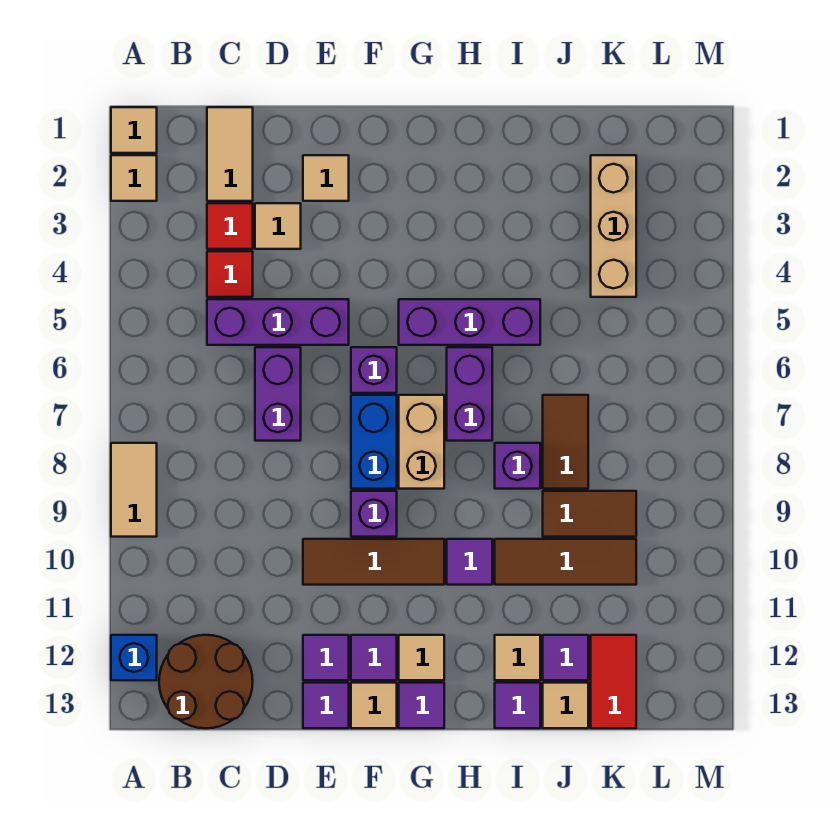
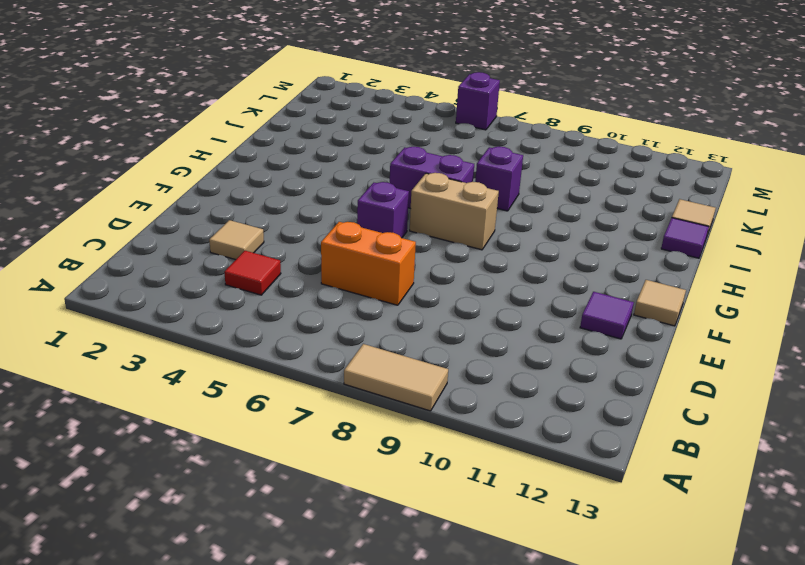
orange brick D6:D7 level 1 -> purple brick D6:D7 level 1
purple brick M6 level 1 -> purple brick F9 level 1
none -> tan tile A1 level 1
none -> tan tile A2 level 1
none -> blue brick A12 level 1
none -> brown round brick B12:C13 level 1

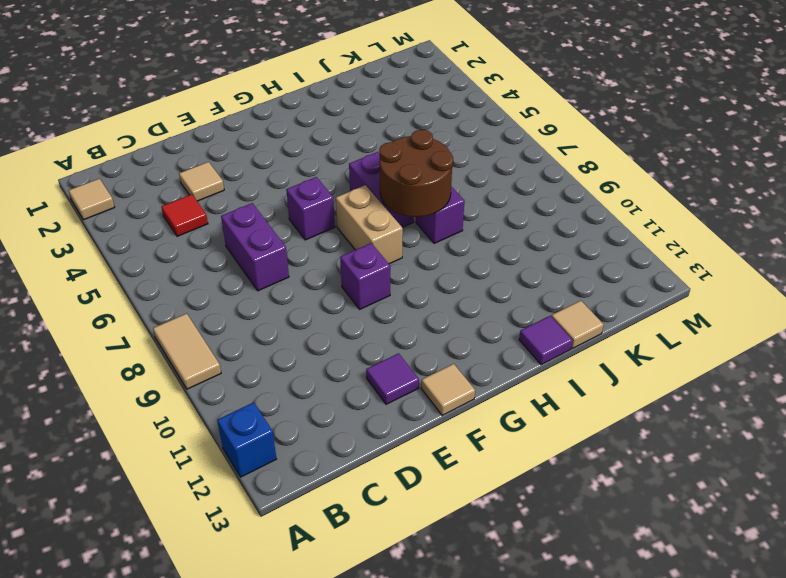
brown round brick H7:I8 level 2 -> brown round brick B12:C13 level 1
none -> tan tile A1 level 1
none -> tan tile C1:C2 level 1
none -> red tile C3 level 1
none -> purple brick C5:E5 level 1

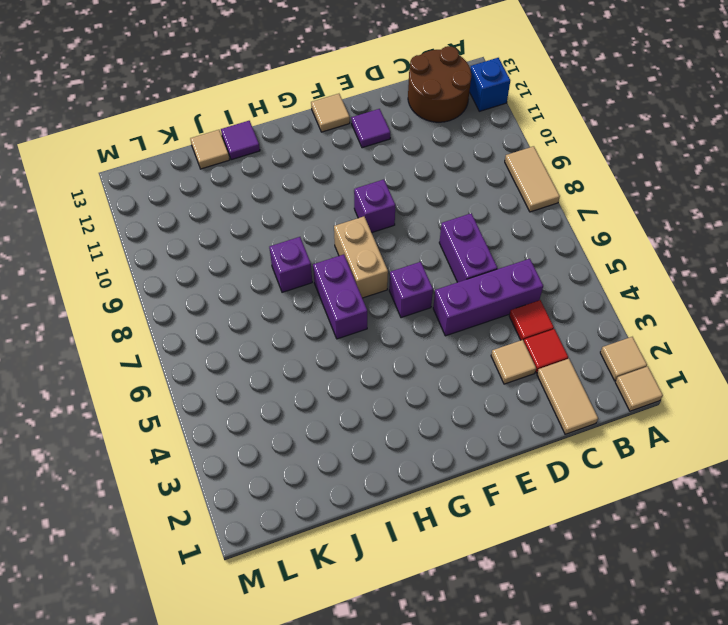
none -> tan tile E2 level 1
none -> brown tile E10:G10 level 1
none -> purple tile E13 level 1
none -> blue brick F7:F8 level 1

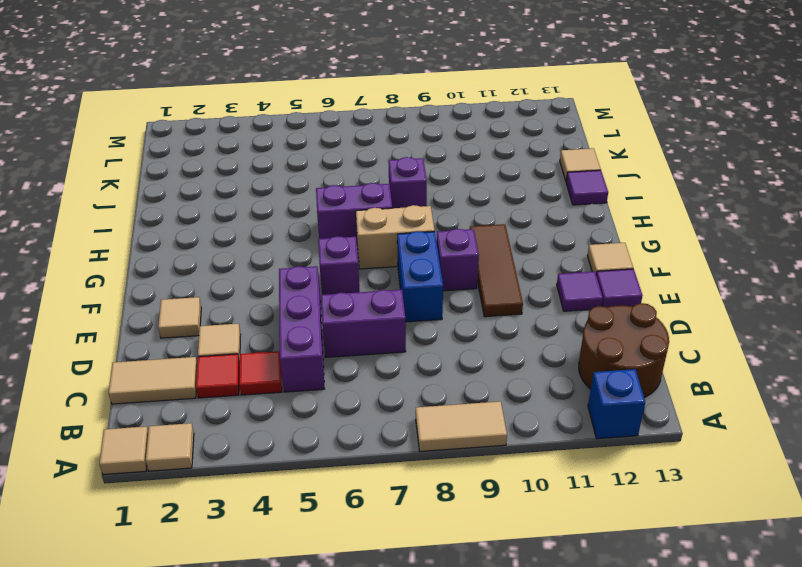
blue brick E8:F8 level 1 -> blue brick F7:F8 level 1
none -> purple tile F12 level 1
none -> purple brick G5:I5 level 1
none -> tan tile G12 level 1
none -> purple tile G13 level 1

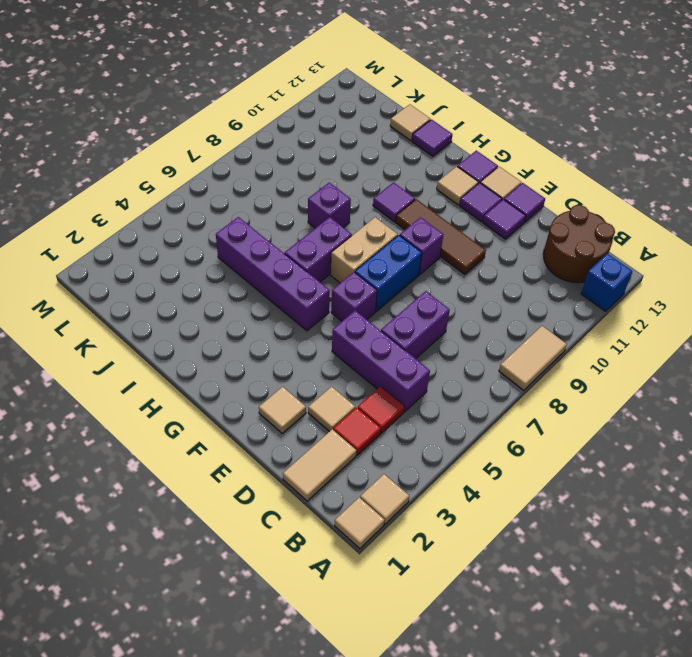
purple brick G5:J5 level 1 -> purple brick G5:I5 level 1
none -> brown tile I10:K10 level 1
none -> tan tile I12 level 1
none -> brown tile J7:J8 level 1
none -> brown tile J9:K9 level 1

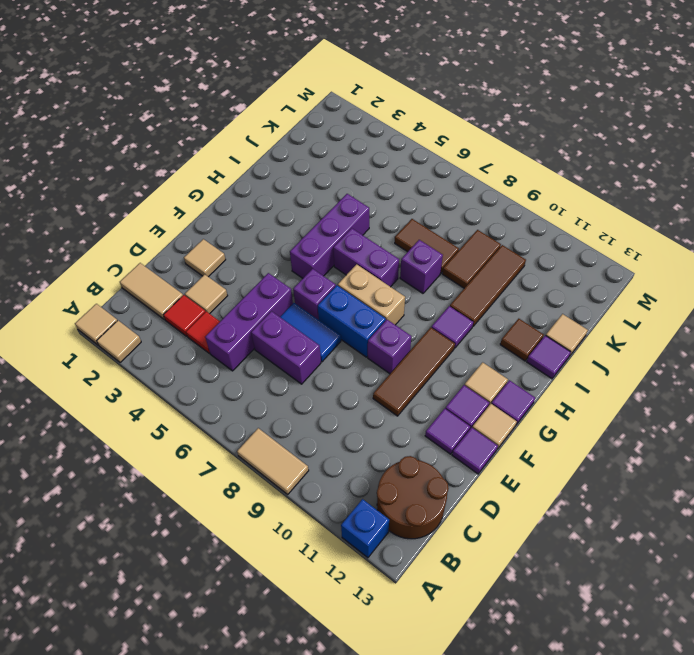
blue tile E6:E7 level 1 -> none
brown tile I12 level 1 -> tan tile I12 level 1
none -> purple tile J12 level 1
none -> tan brick K2:K4 level 1
none -> red tile K12:K13 level 1

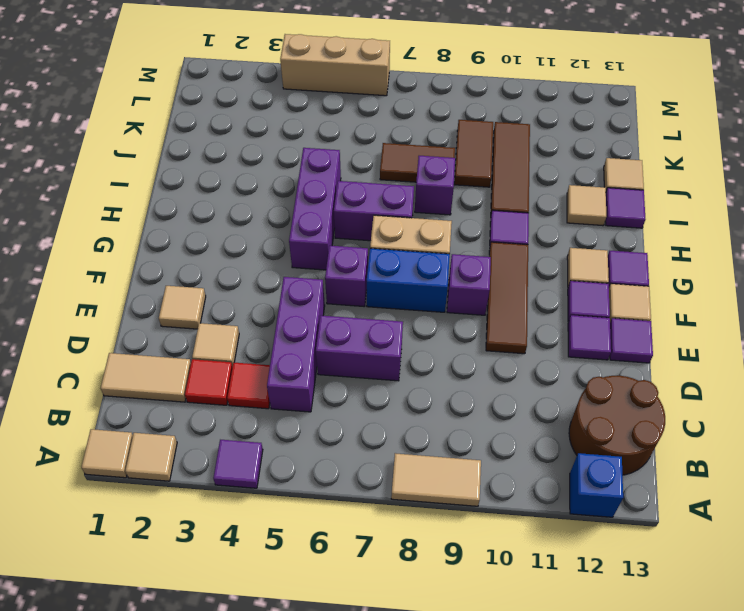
purple tile A4 level 1 -> purple tile J12 level 1
tan brick M4:M6 level 1 -> tan brick K2:K4 level 1
none -> red tile K12:K13 level 1

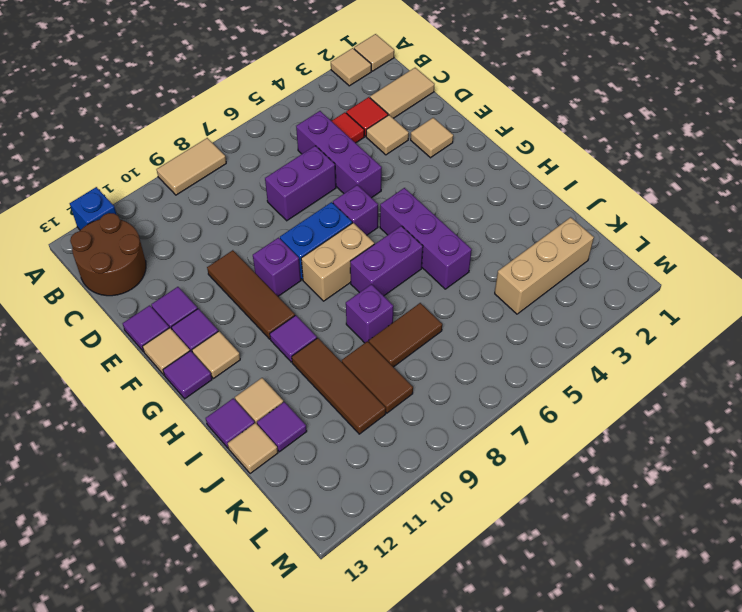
none -> red tile K12:K13 level 1

